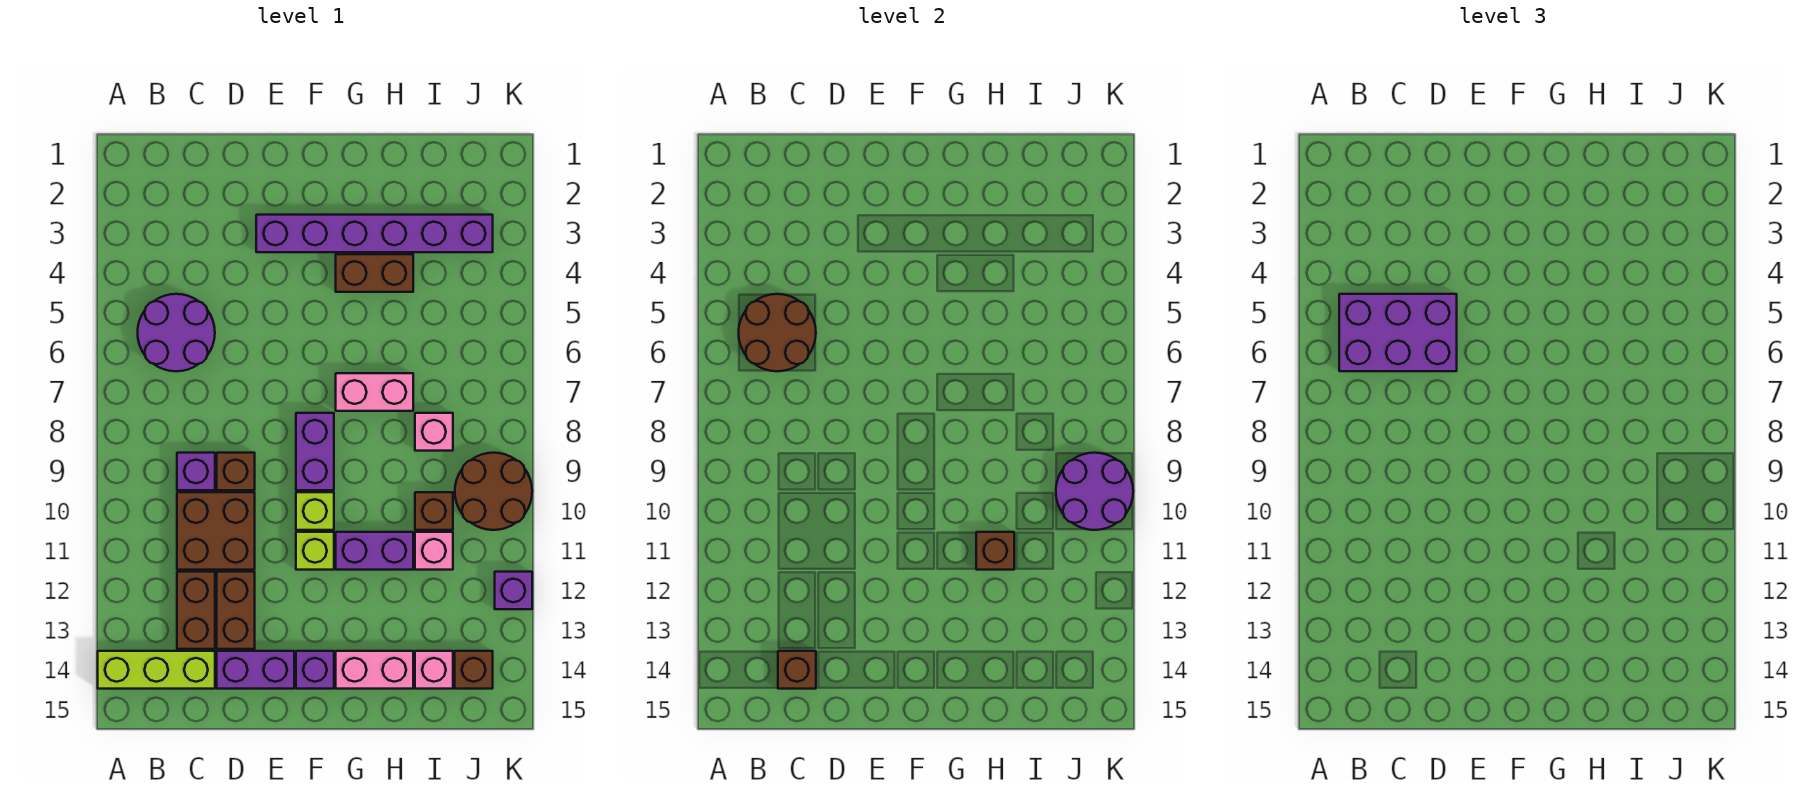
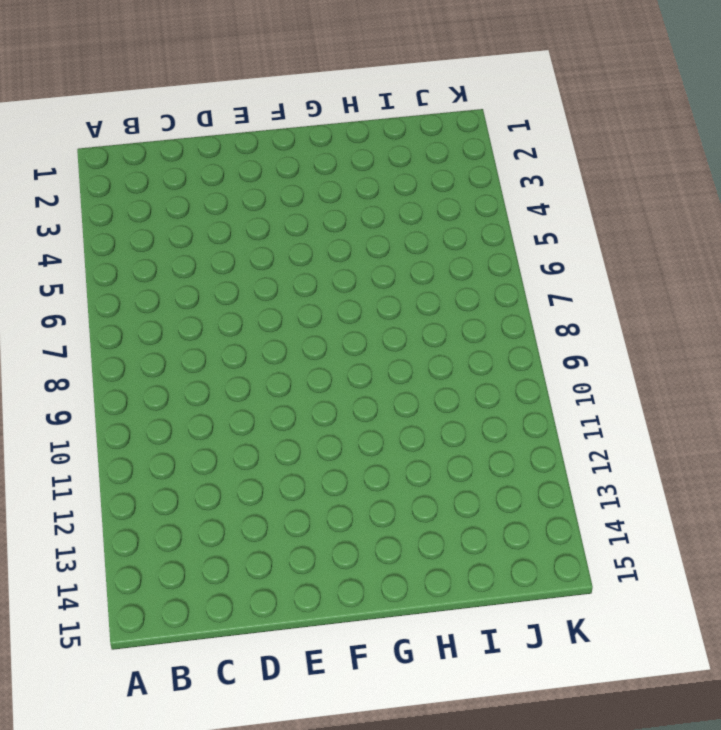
none -> lime brick A14:C14 level 1
none -> purple round brick B5:C6 level 1
none -> purple brick C9 level 1

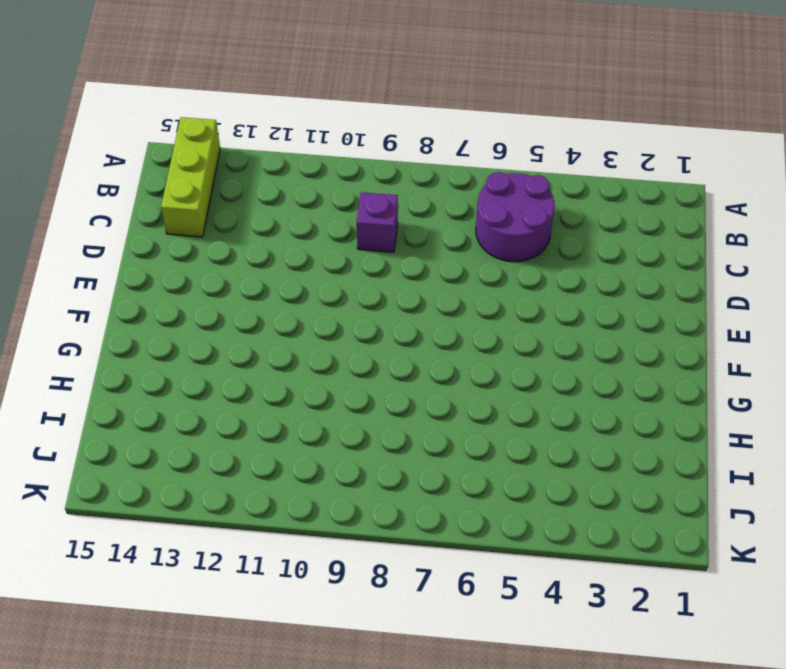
none -> brown brick C10:D11 level 1
none -> brown brick C12:C13 level 1
none -> brown brick D9 level 1

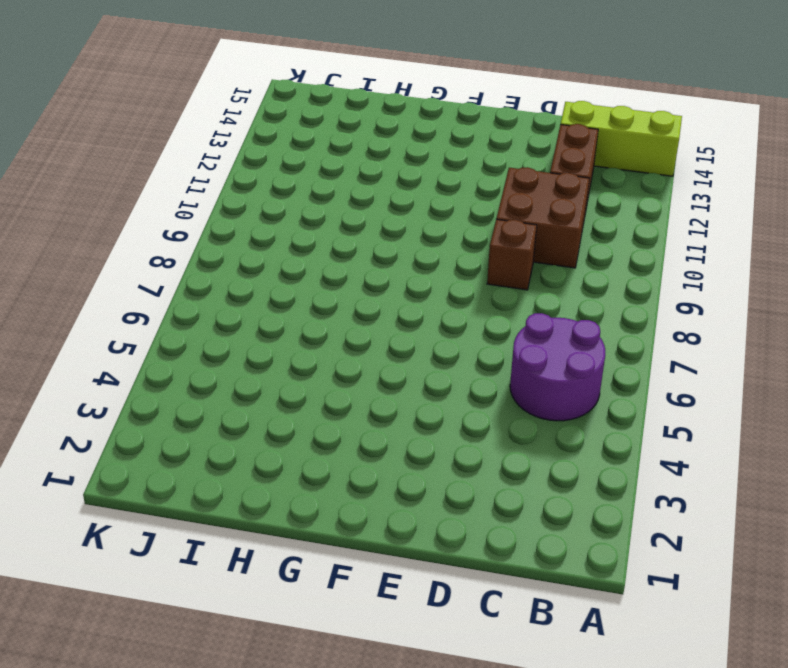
none -> purple brick C9 level 1
none -> brown brick D12:D13 level 1
none -> purple brick D14:E14 level 1

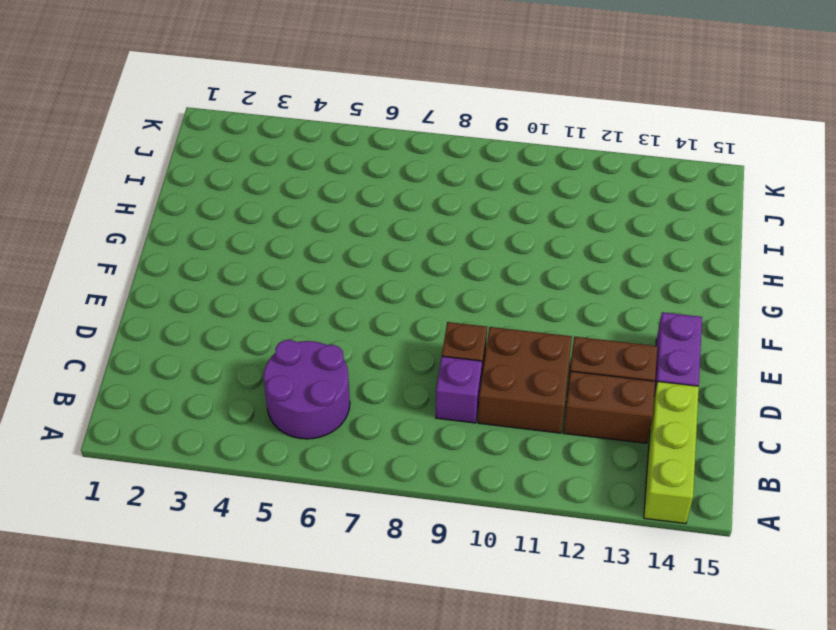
none -> purple brick E3:J3 level 1
none -> purple brick F8:F9 level 1
none -> lime brick F10 level 1

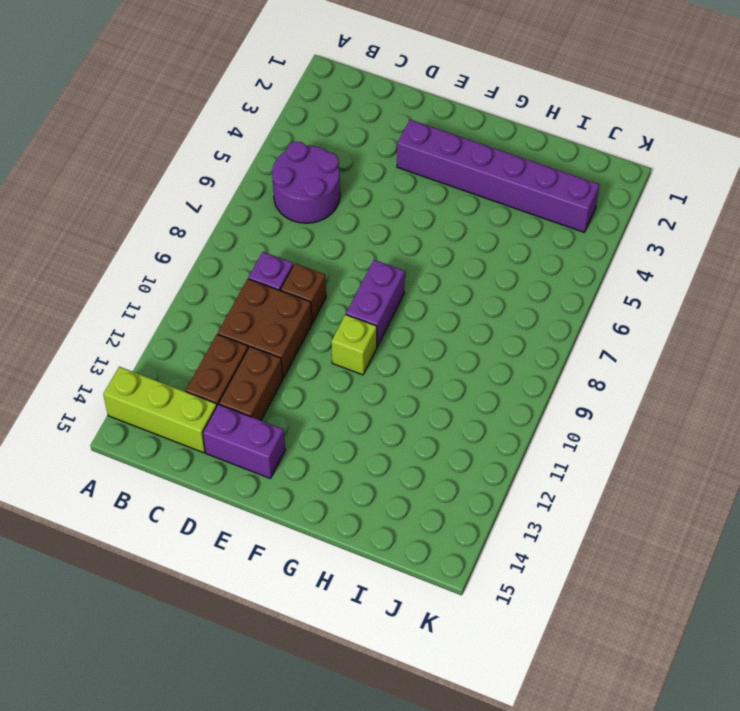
none -> lime brick F11 level 1
none -> purple brick F14 level 1
none -> brown brick G4:H4 level 1

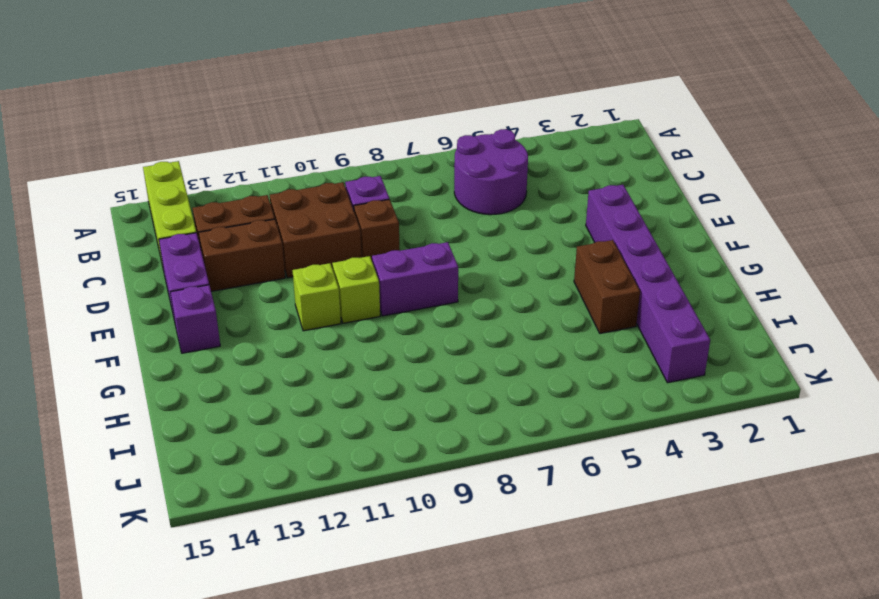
none -> pink brick G7:H7 level 1
none -> purple brick G11:H11 level 1
none -> pink brick G14:H14 level 1

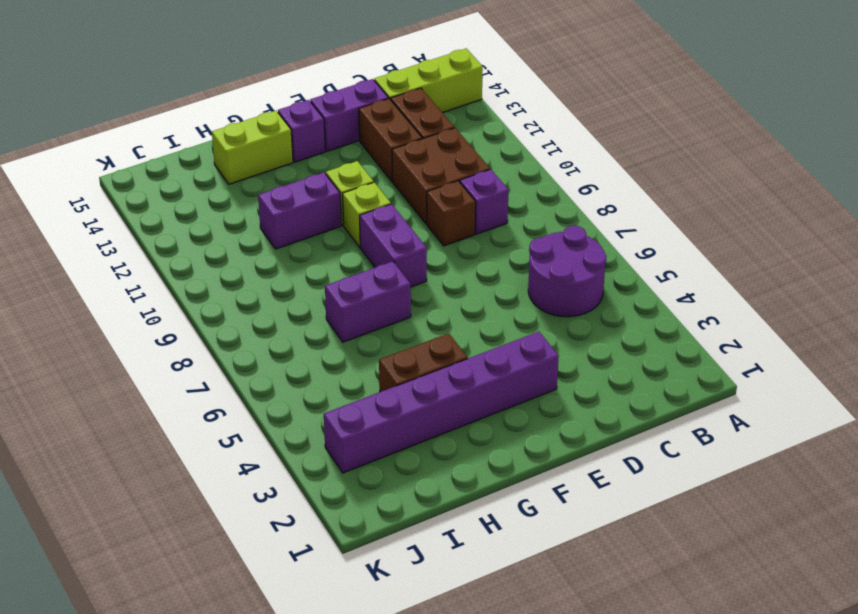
purple brick G7:H7 level 1 -> pink brick G7:H7 level 1
lime brick G14:H14 level 1 -> pink brick G14:H14 level 1
none -> pink brick I8 level 1
none -> brown brick I10 level 1
none -> pink brick I11 level 1

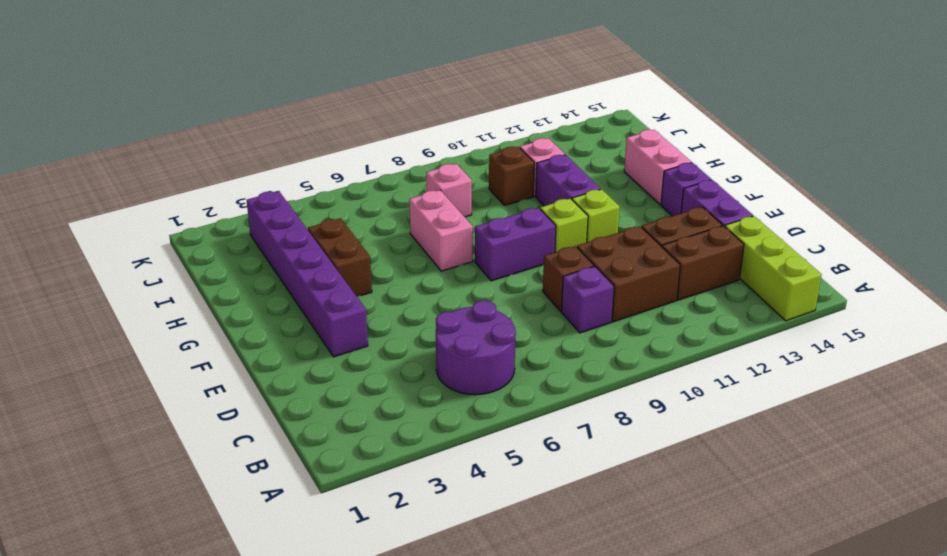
none -> pink brick I14 level 1
none -> brown round brick J9:K10 level 1
none -> brown brick J14 level 1

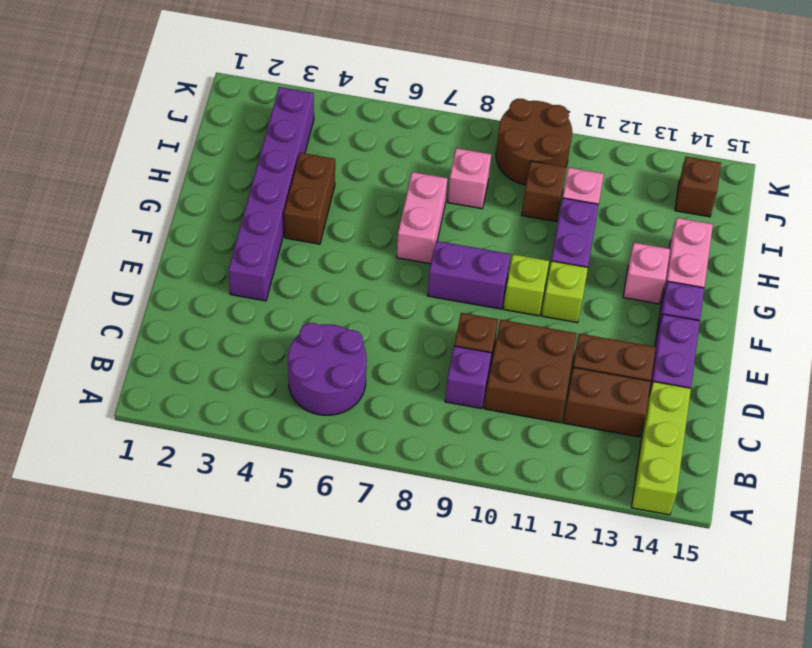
pink brick G13 level 1 -> pink brick I14 level 1
none -> purple brick K12 level 1
none -> brown round brick B5:C6 level 2
none -> brown brick C14 level 2

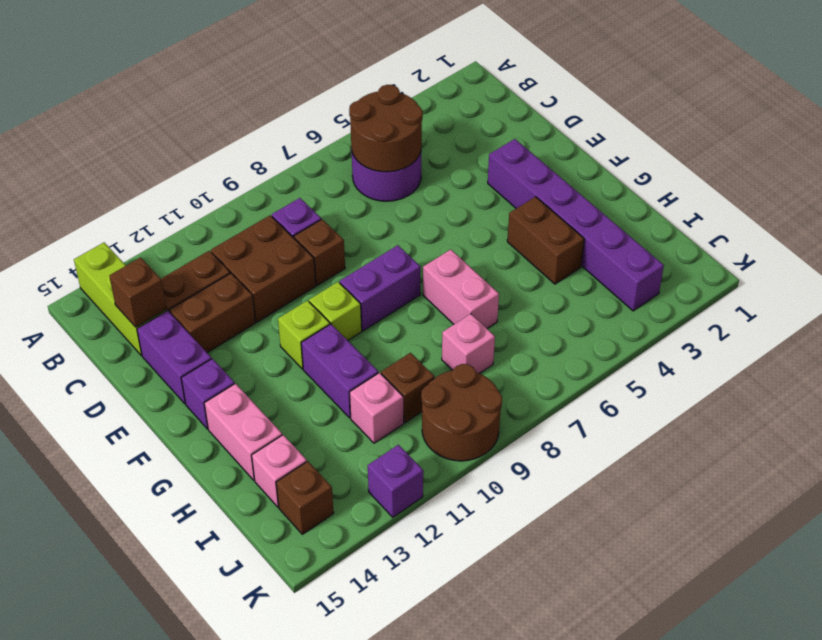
none -> brown brick H11 level 2
none -> purple round brick J9:K10 level 2
none -> purple brick B5:D6 level 3

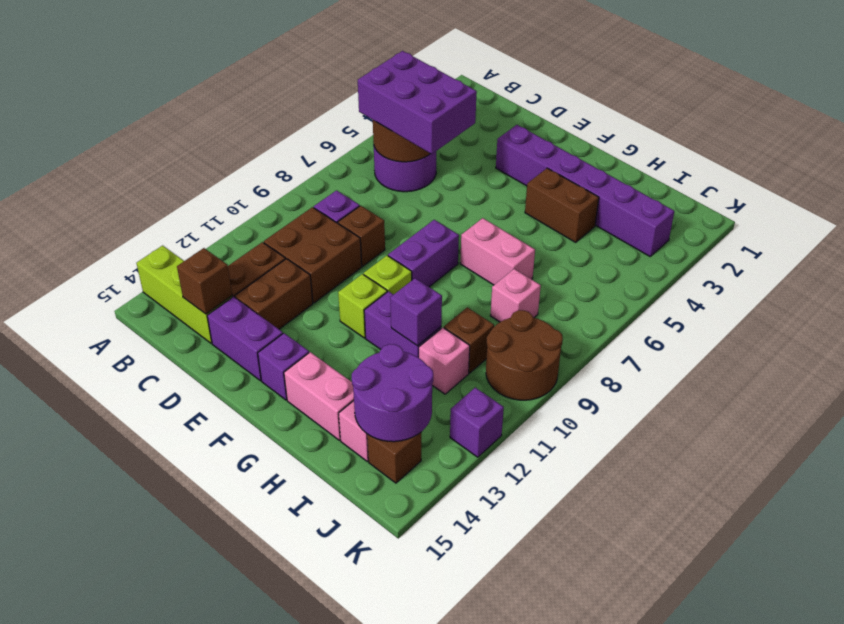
purple brick H11 level 2 -> brown brick H11 level 2
purple round brick I13:J14 level 2 -> purple round brick J9:K10 level 2

